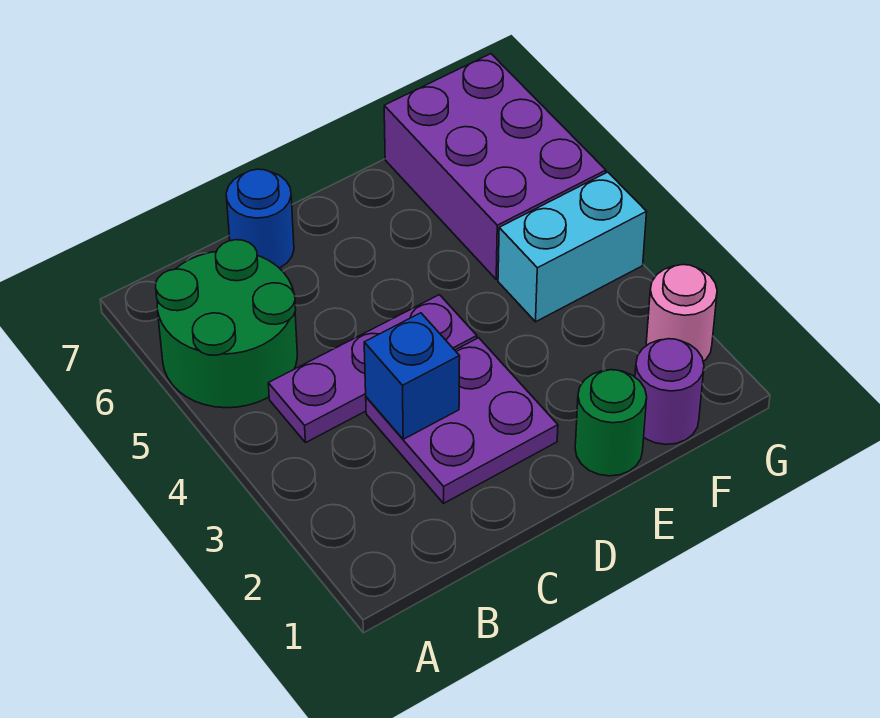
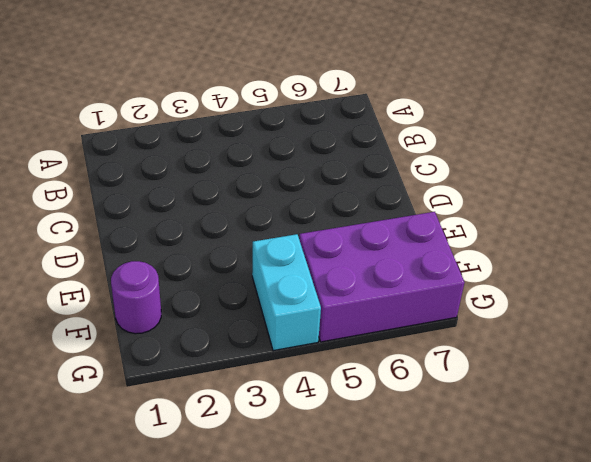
none -> green round brick A5:B6 level 1
none -> purple plate B4:D4 level 1

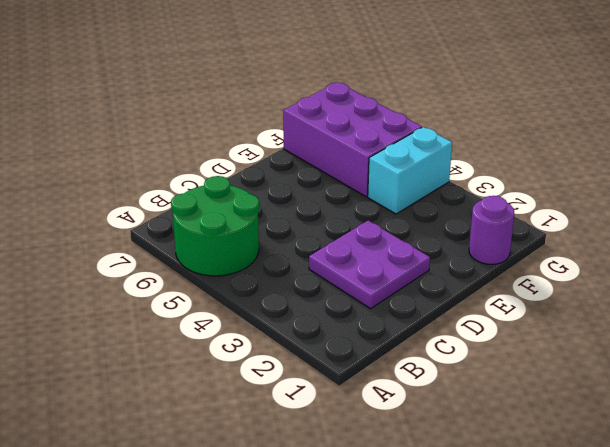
none -> purple plate B4:D4 level 1
none -> blue round brick C7 level 1

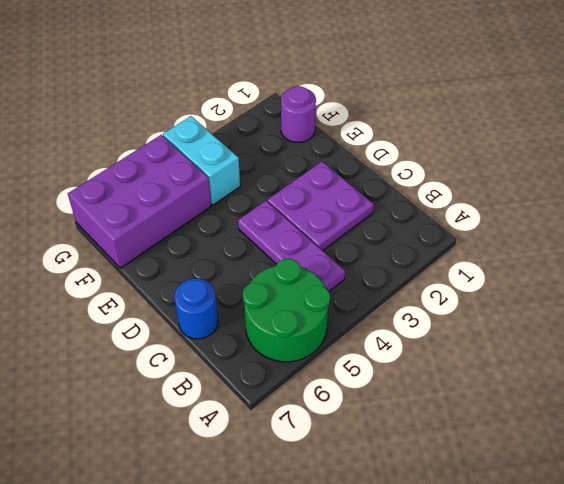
none -> green round brick E1 level 1
none -> pink round brick G2 level 1

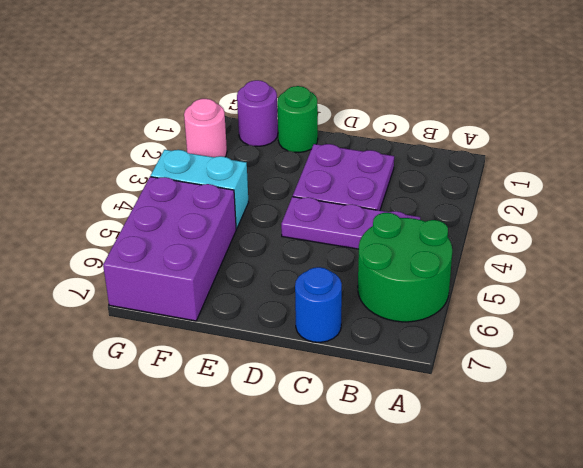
none -> blue brick C3 level 2

